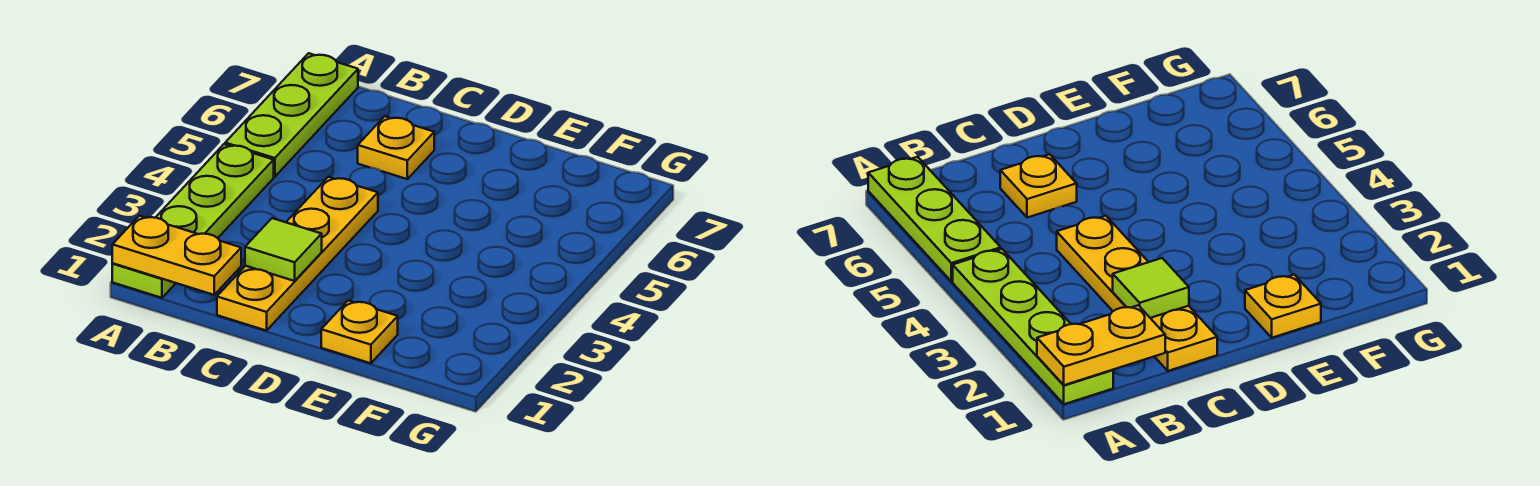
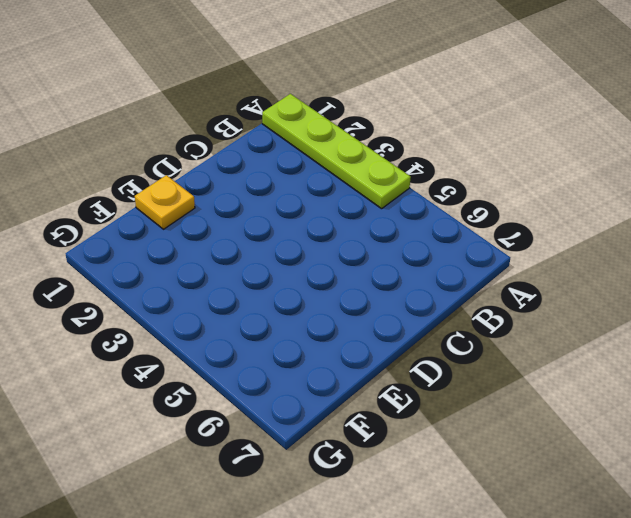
none -> lime plate A5:A7 level 1
none -> yellow plate C1:C4 level 1

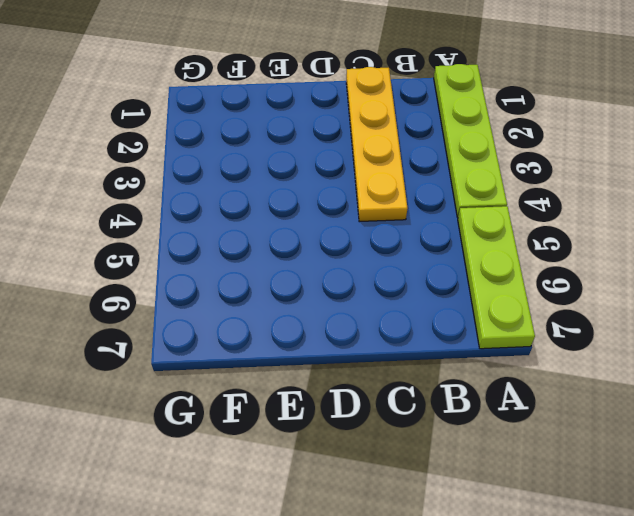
none -> yellow plate C6 level 1
none -> yellow plate E1 level 1

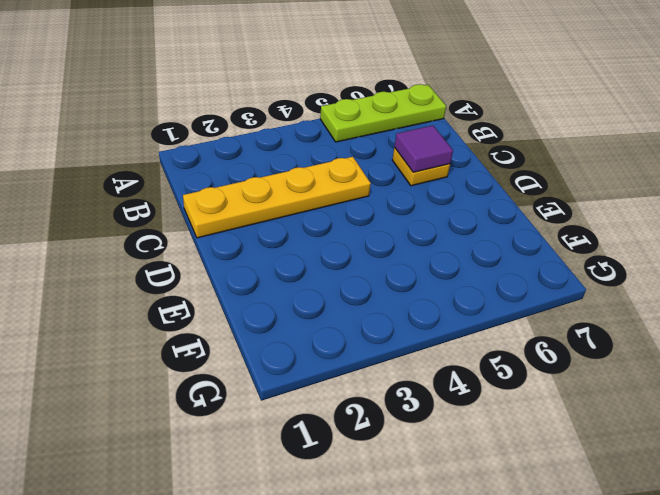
purple tile C6 level 2 -> none
none -> lime plate A1:A4 level 1
none -> yellow plate E1 level 1

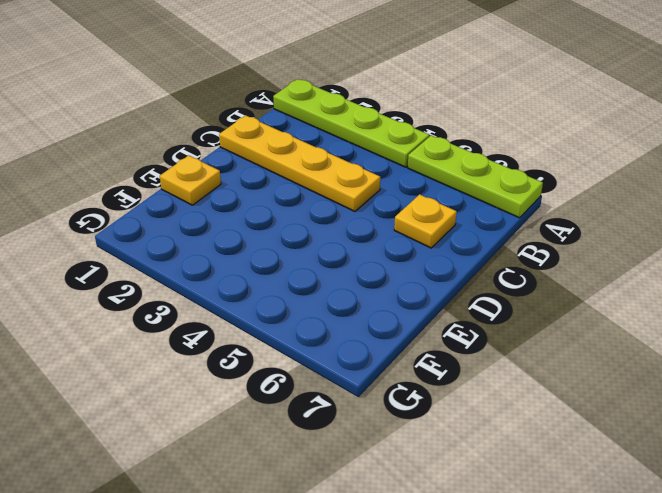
none -> yellow plate A1:B1 level 2
none -> lime tile C2 level 2

